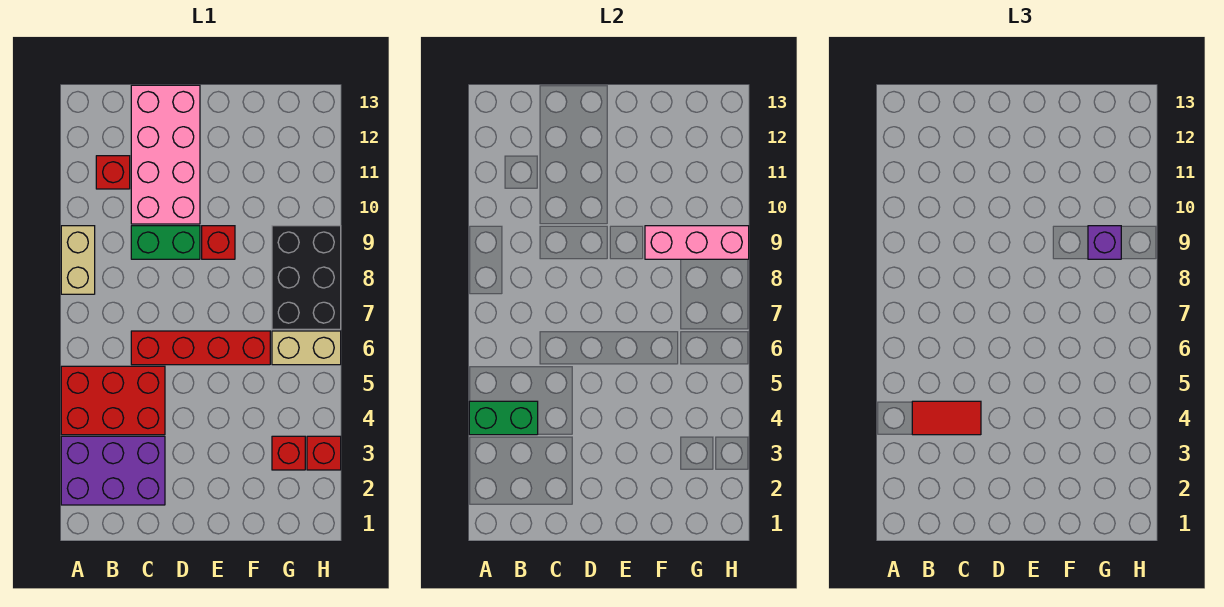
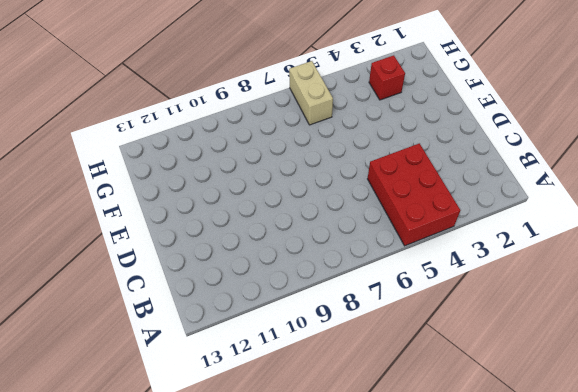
none -> purple brick A2:C3 level 1
none -> tan brick A8:A9 level 1
none -> red brick B11 level 1

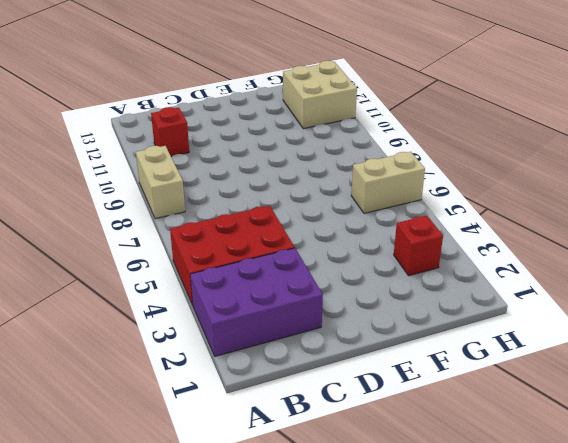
tan brick G11:H12 level 1 -> none
none -> red brick C6:F6 level 1
none -> green brick C9:D9 level 1
none -> pink brick C10:D13 level 1

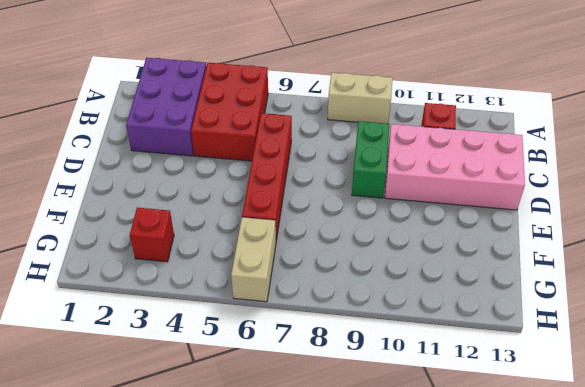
none -> red brick E9 level 1
none -> black brick G7:H9 level 1
none -> red brick H3 level 1

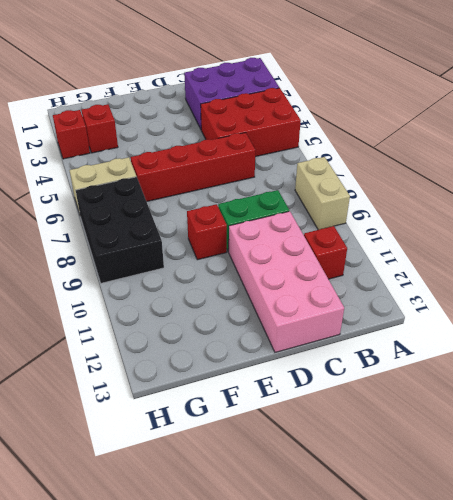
none -> green brick A4:B4 level 2
none -> pink brick F9:H9 level 2
none -> red tile B4:C4 level 3

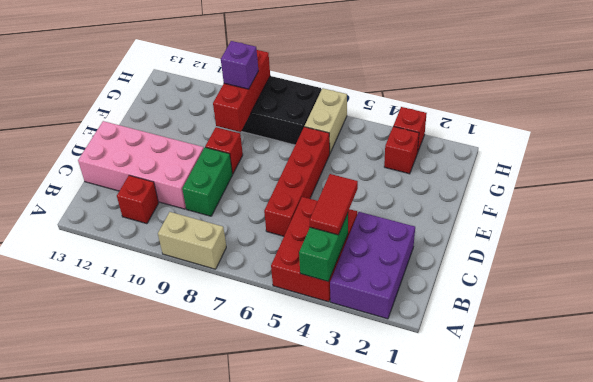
red brick F9:H9 level 2 -> pink brick F9:H9 level 2

